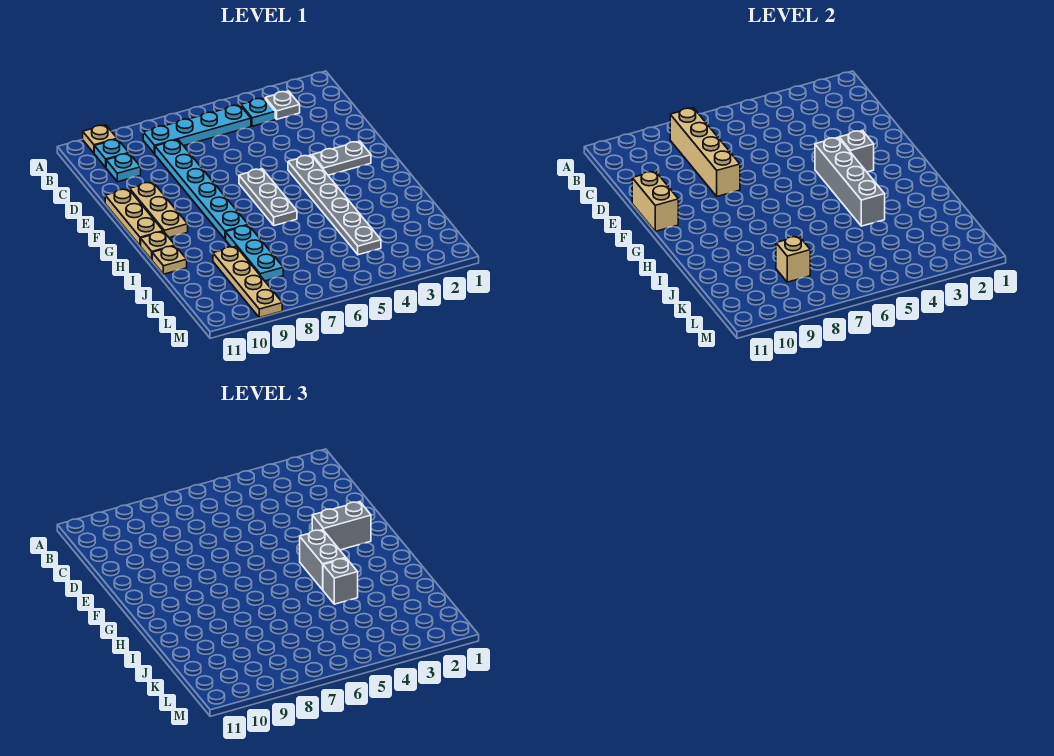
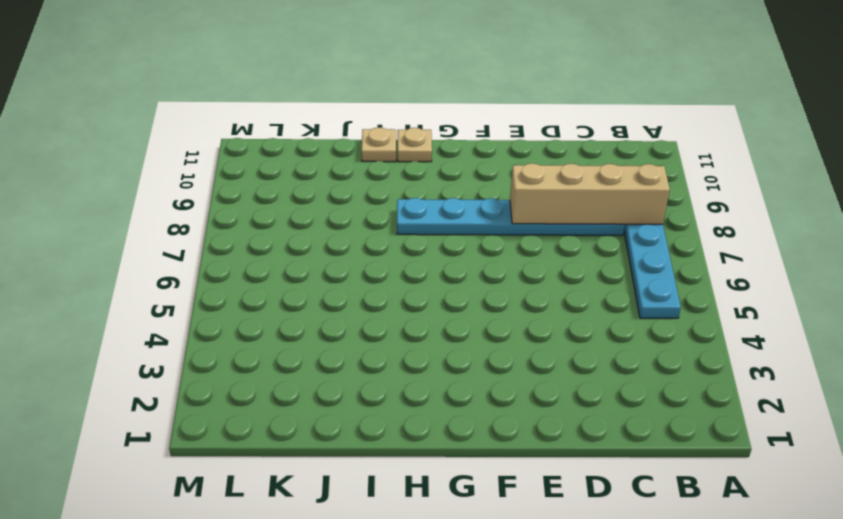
none -> tan plate A10 level 1
none -> grey plate B3 level 1
none -> cyan plate B4 level 1

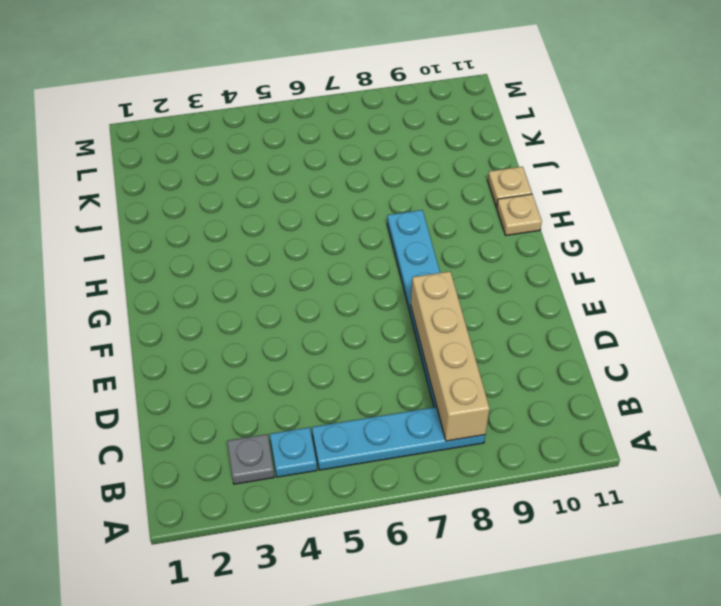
none -> tan plate A10 level 1
none -> cyan plate B10 level 1
none -> cyan plate C10 level 1

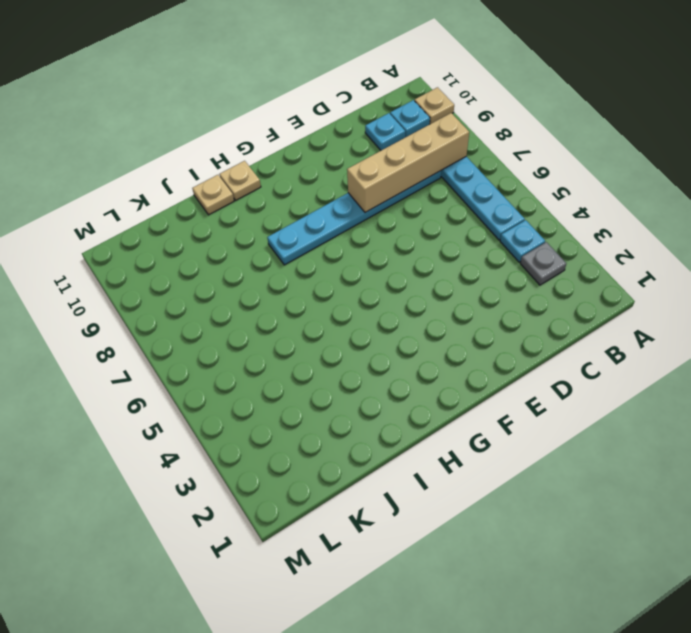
none -> tan plate E10:G10 level 1
none -> tan plate E11:G11 level 1
none -> grey plate F2:F3 level 1

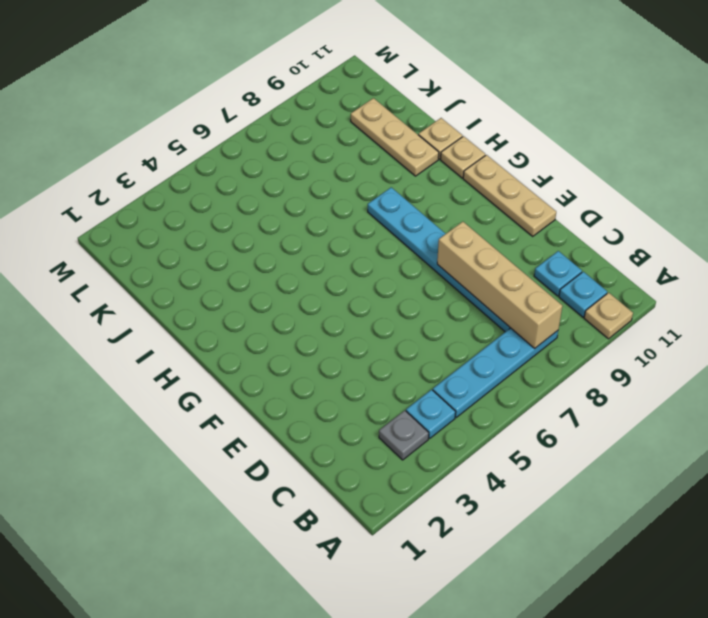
tan plate I10:K10 level 1 -> tan plate E10:G10 level 1
none -> grey plate F2:F3 level 1
none -> grey plate F4:K4 level 1
none -> grey plate F6:H6 level 1

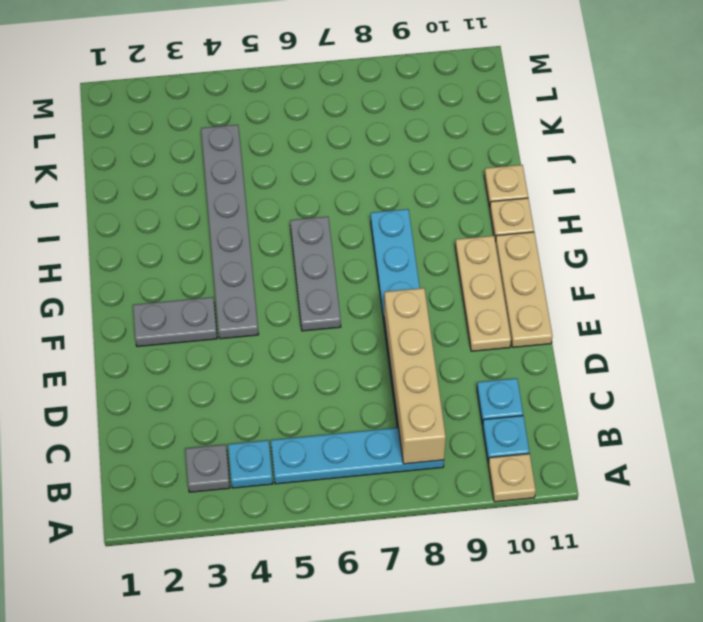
none -> cyan plate I8:K8 level 1
none -> tan plate J9:M9 level 1
none -> tan brick E11:F11 level 2

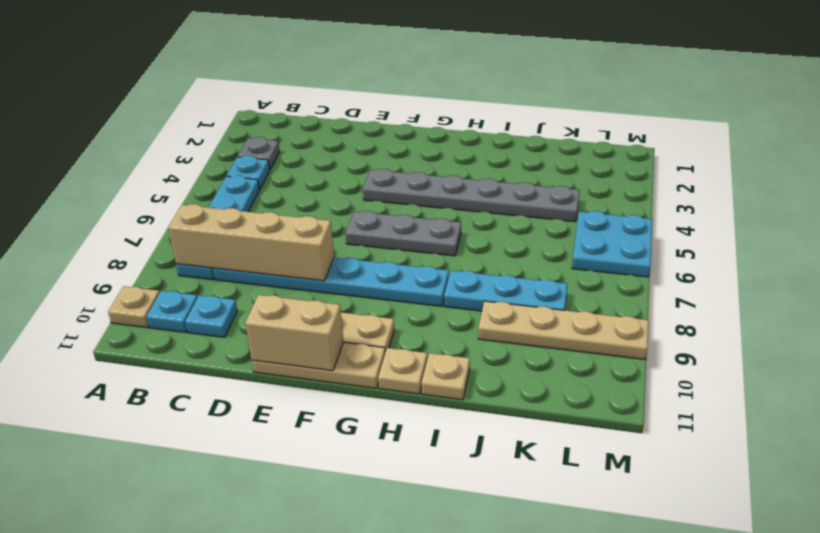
cyan plate L5:M6 level 1 -> none
none -> grey plate F2:F3 level 1
none -> grey brick F3 level 2
none -> grey brick F4:I4 level 2

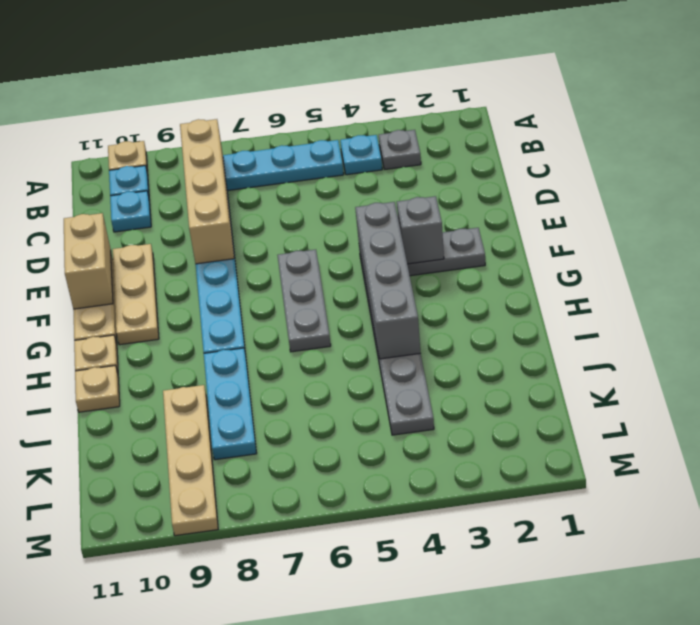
none -> tan brick K8 level 2
none -> grey brick F2:F3 level 3
none -> grey brick G4:H4 level 3

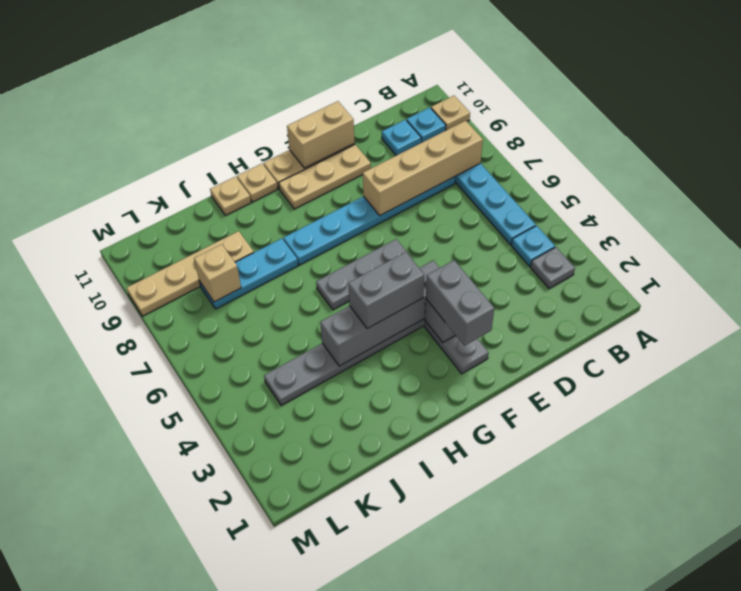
none -> grey brick I4 level 3

